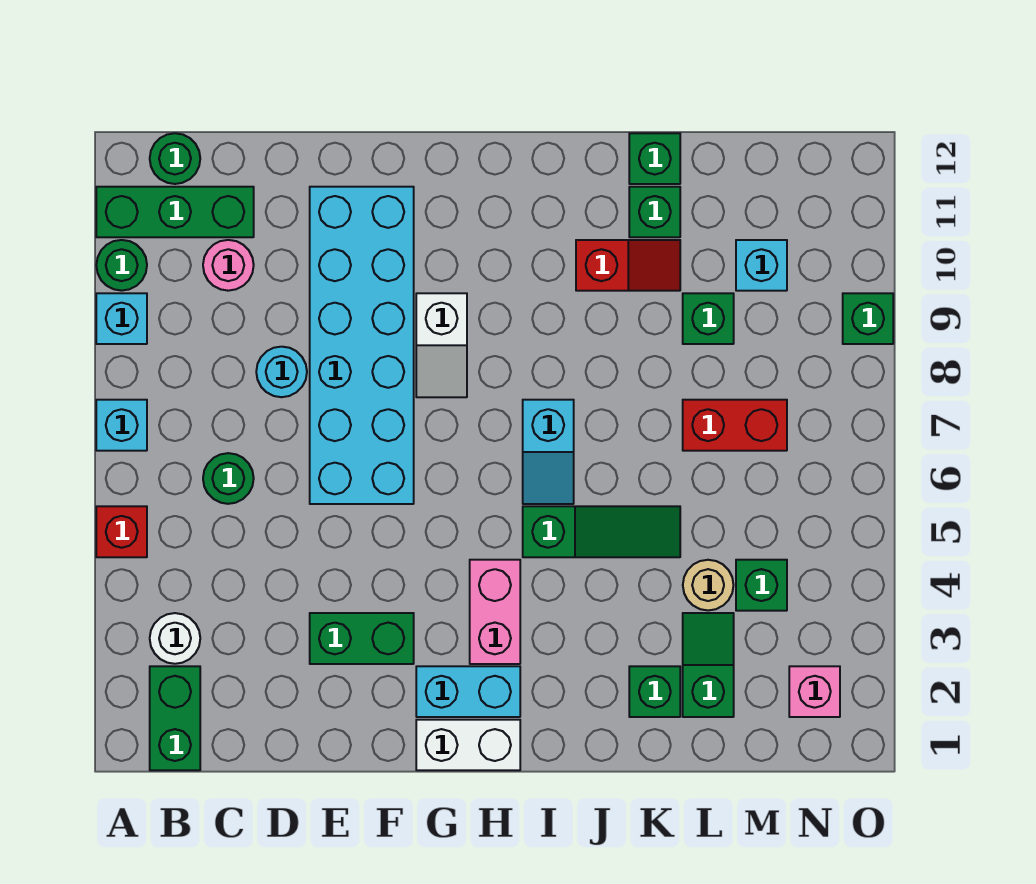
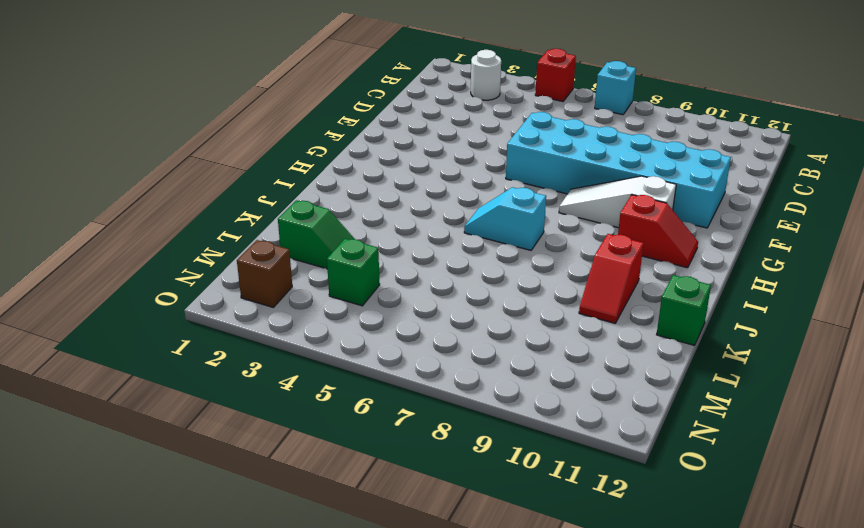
white slope G8:G10 level 1 top 10 -> white slope G8:G9 level 1 top 9
red slope H10:H11 level 1 top 10 -> none
brown brick N2 level 1 -> pink brick N2 level 1
none -> cyan brick A9 level 1
none -> green round brick A10 level 1
none -> green brick A11:C11 level 1
none -> green brick B1:B2 level 1

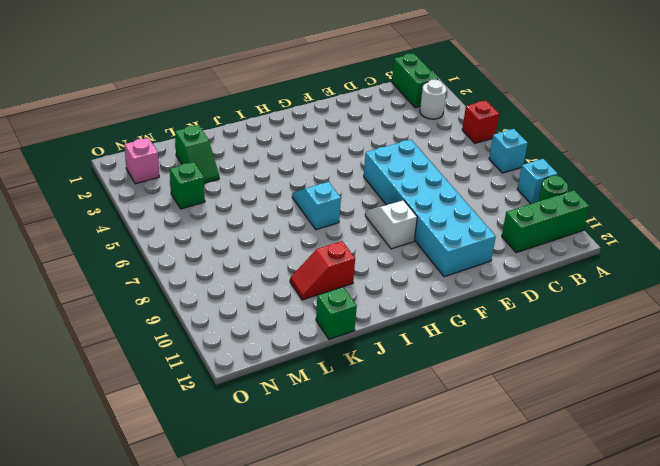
none -> green round brick B12 level 1
none -> green round brick C6 level 1
none -> pink round brick C10 level 1
none -> cyan round brick D8 level 1

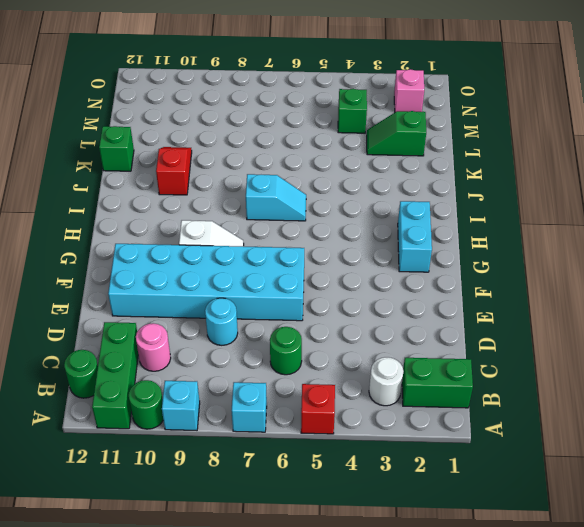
none -> green brick E3:F3 level 1
none -> white brick G1:H1 level 1
none -> pink brick H3:H4 level 1
none -> green slope I5:K5 level 1 top I

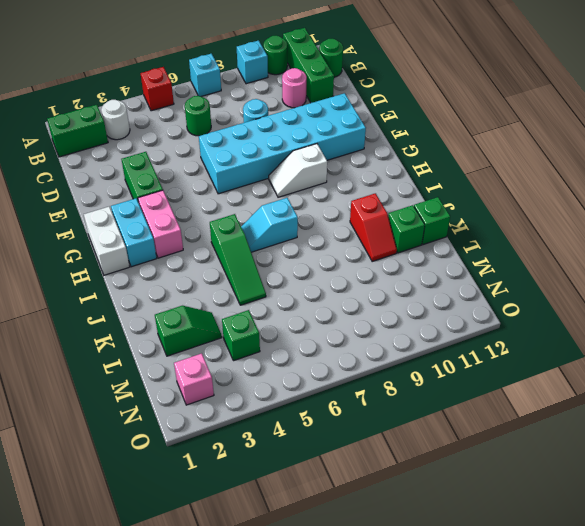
pink brick G3:H3 level 1 -> pink brick H3:H4 level 1
none -> green brick K2 level 1
none -> tan round brick L4 level 1
none -> red brick L7:M7 level 1
none -> green brick L9 level 1

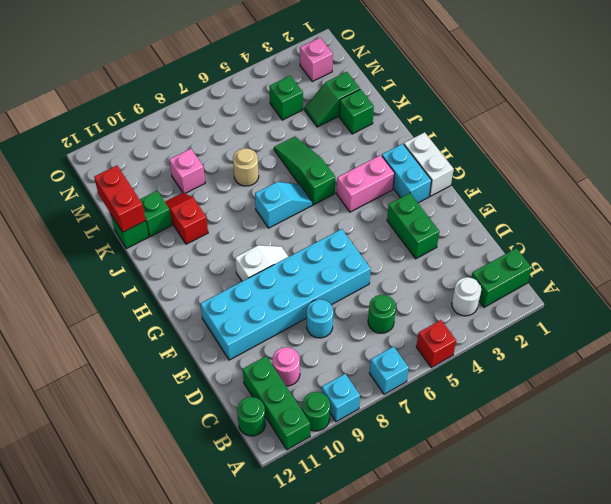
tan round brick K7 level 1 -> tan round brick L4 level 1
red brick K12:L12 level 2 -> red brick L7:M7 level 1
pink brick L9 level 1 -> green brick L9 level 1
none -> cyan brick M10 level 1
none -> green brick O9 level 1

